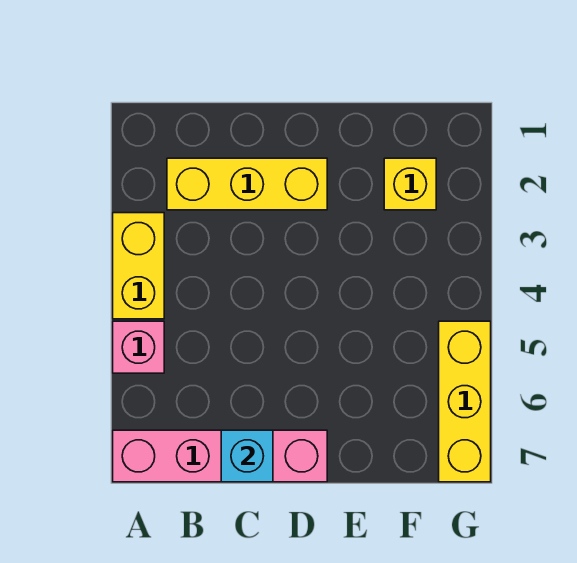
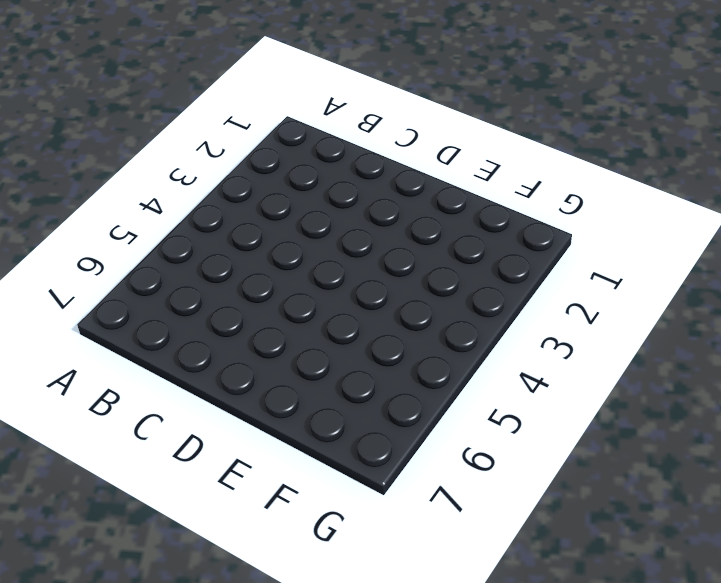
none -> yellow brick A3:A4 level 1
none -> pink brick A5 level 1

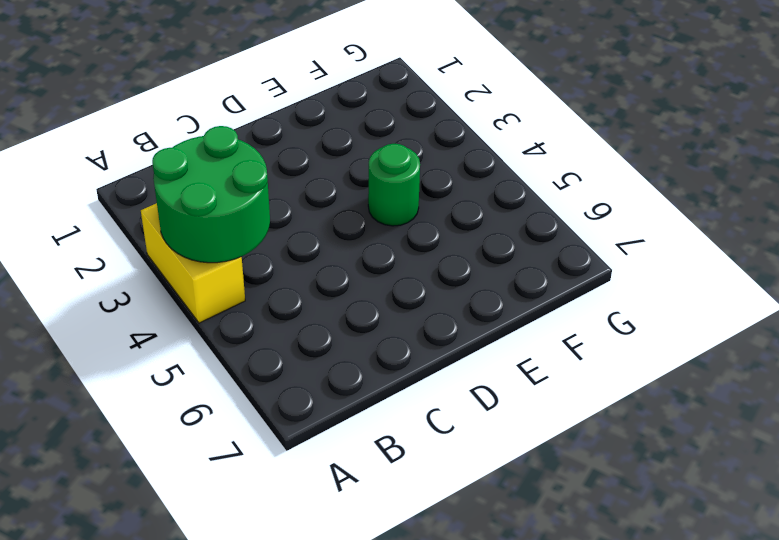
green round brick A3:B4 level 2 -> none
green round brick E4 level 1 -> none
none -> pink brick A5 level 1
none -> pink brick A7:D7 level 1

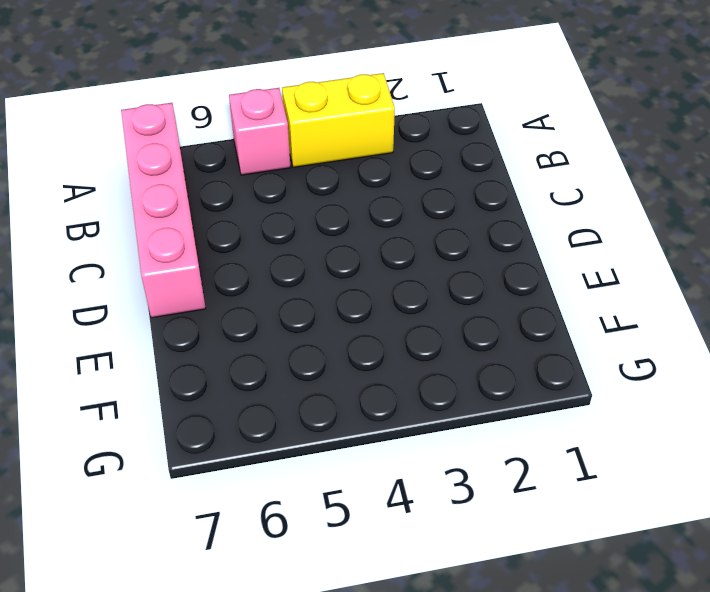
none -> yellow brick B2:D2 level 1
none -> yellow brick F2 level 1

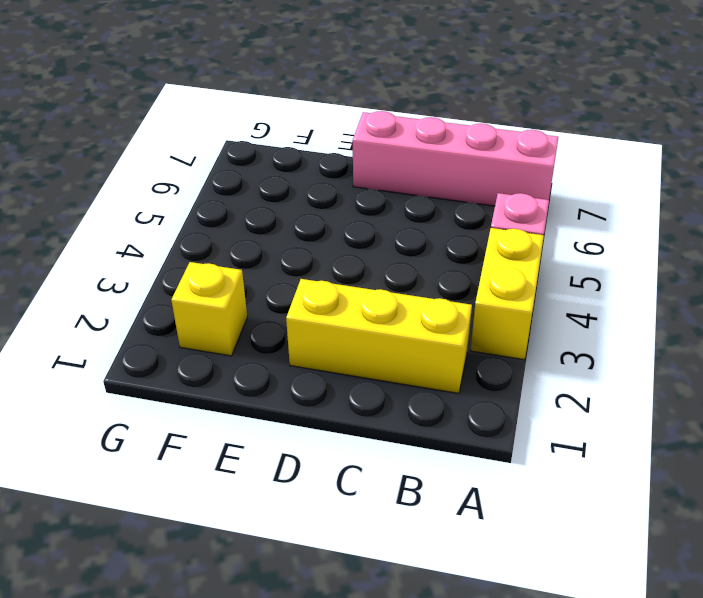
none -> yellow brick G5:G7 level 1
none -> cyan brick C7 level 2

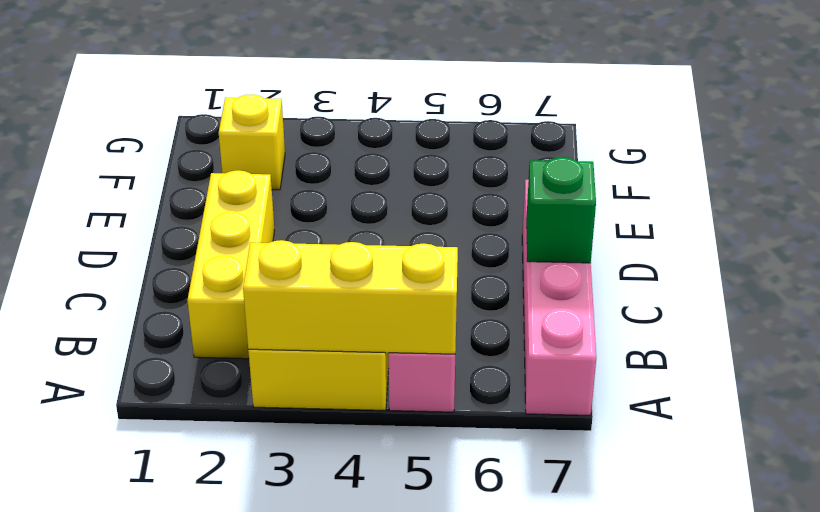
yellow brick A3:A5 level 2 -> yellow brick G5:G7 level 1
green brick C7 level 2 -> cyan brick C7 level 2

